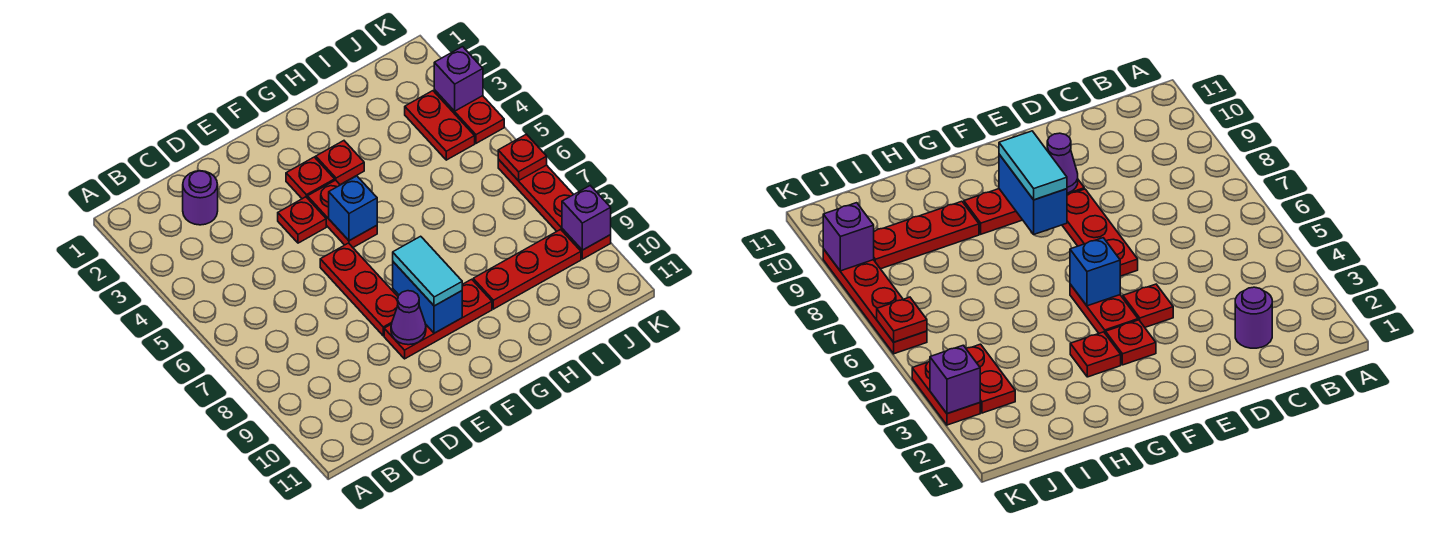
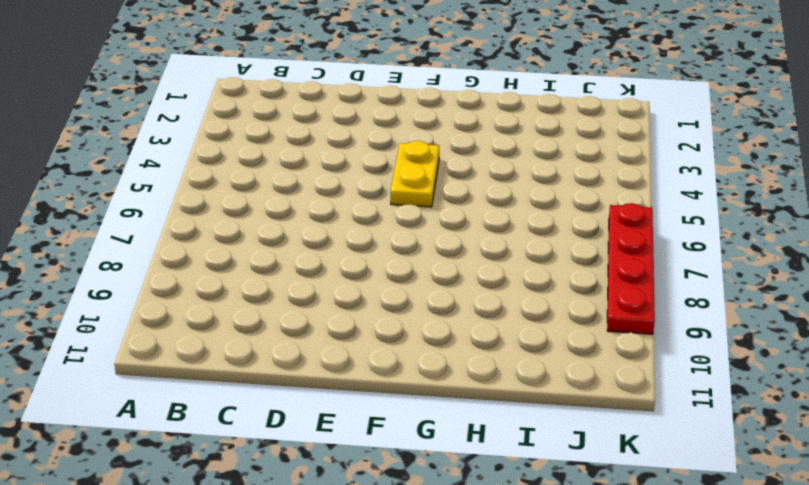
yellow plate F4:F5 level 1 -> red plate F4:F5 level 1
none -> purple round brick C2 level 1
none -> red plate E4 level 1
none -> red plate E6:E8 level 1

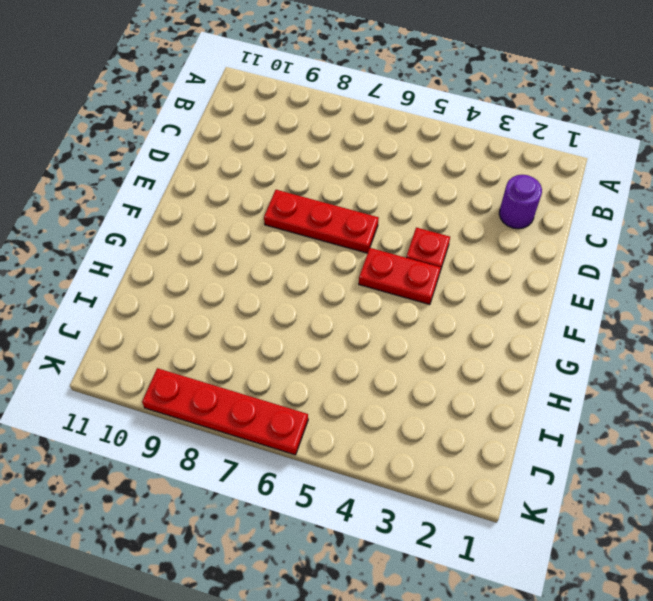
none -> red plate E9:G9 level 1
none -> red plate F3 level 1
none -> red plate G3 level 1

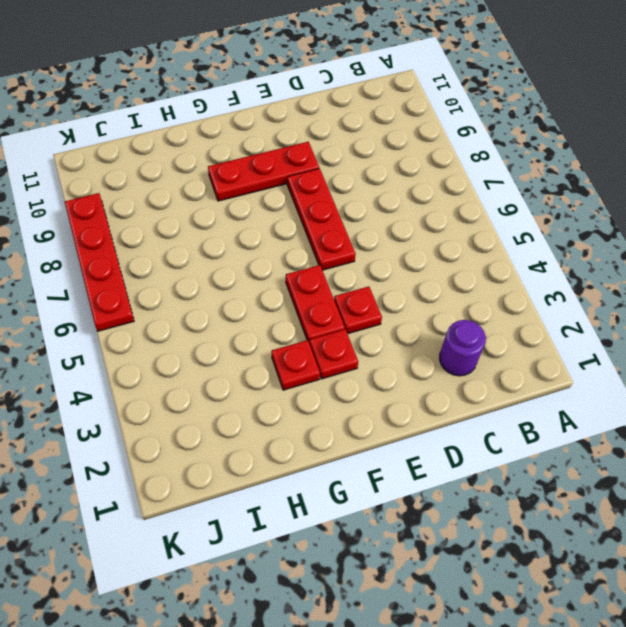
none -> red plate H9:J9 level 1
none -> red plate J3:J4 level 1
none -> red plate K3:K4 level 1

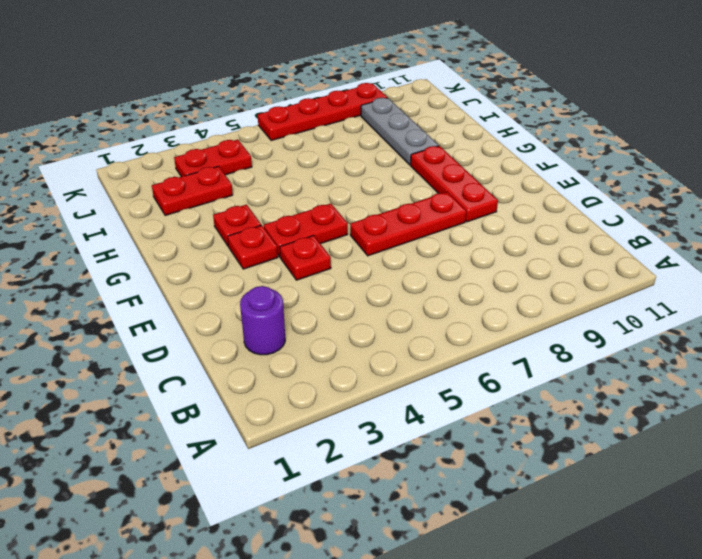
grey plate H9:J9 level 1 -> red plate H9:J9 level 1
red plate I2:I3 level 1 -> red plate K3:K4 level 1
none -> purple cone E9 level 2
none -> blue brick F5 level 2
none -> blue brick F8:F9 level 2

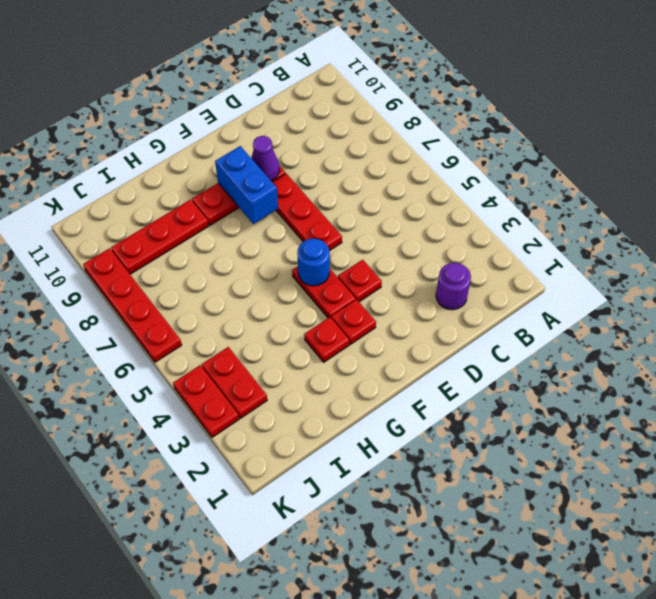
blue round brick F5 level 2 -> blue brick F5 level 2
none -> purple brick K3 level 2
none -> red plate K6 level 2
none -> purple brick K9 level 2

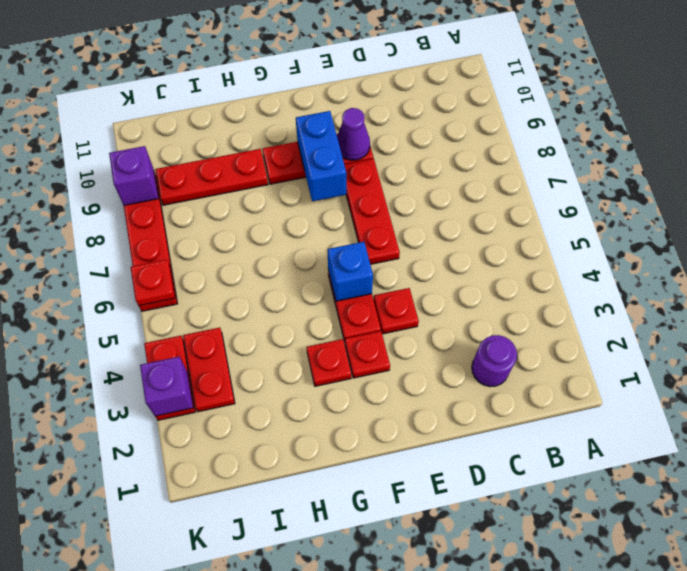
none -> cyan tile F8:F9 level 3

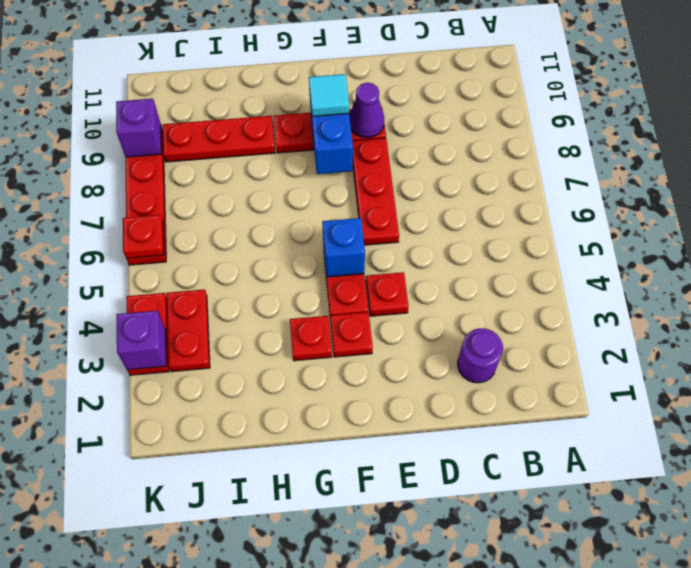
cyan tile F9 level 3 -> cyan tile F8:F9 level 3

